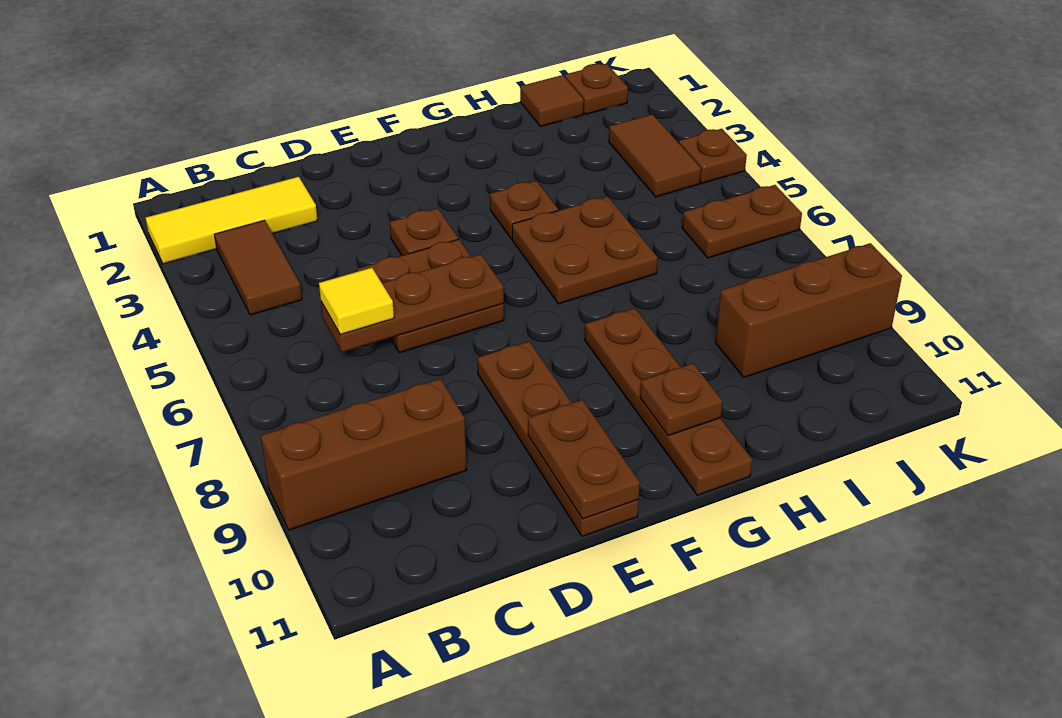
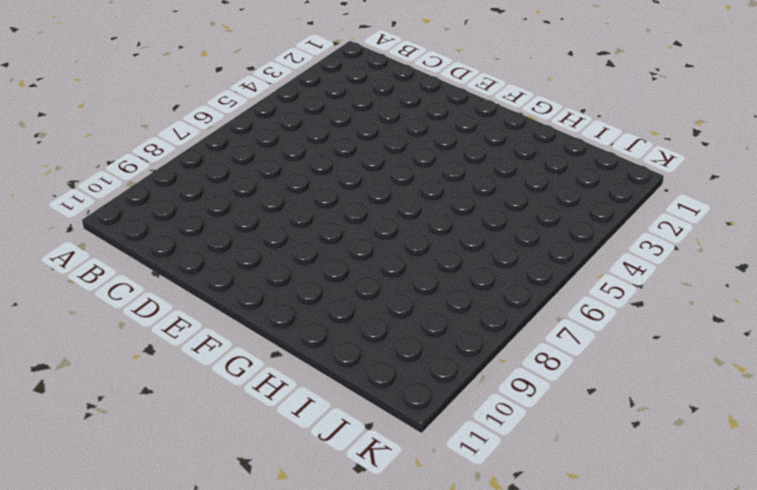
none -> yellow tile A2:C2 level 1
none -> brown brick A9:C9 level 1
none -> brown tile B3:B4 level 1

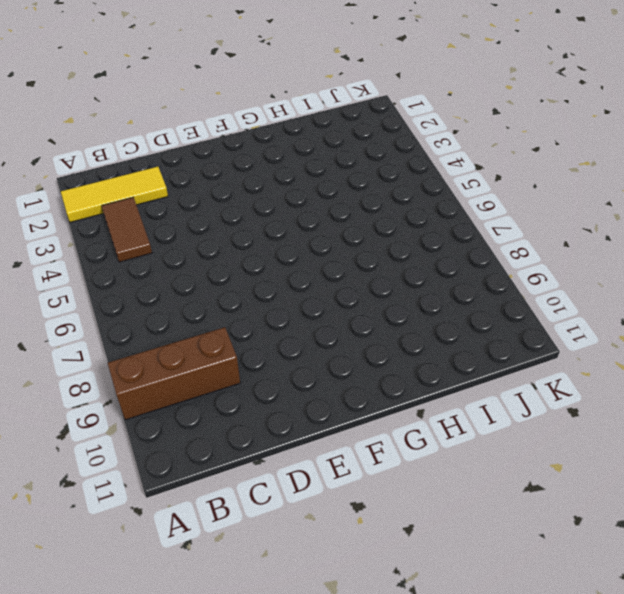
none -> brown plate D5:E6 level 1
none -> brown plate E4 level 1
none -> brown plate E8:E11 level 1

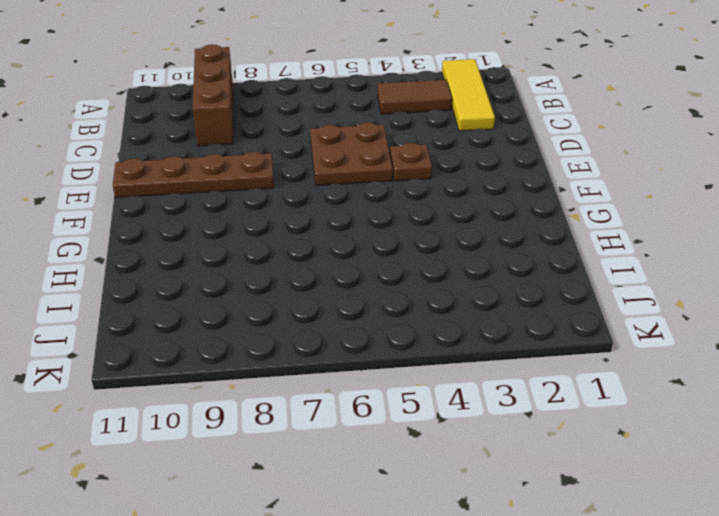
none -> brown plate G4 level 1
none -> brown plate G5:H6 level 1
none -> brown plate G8:G11 level 1

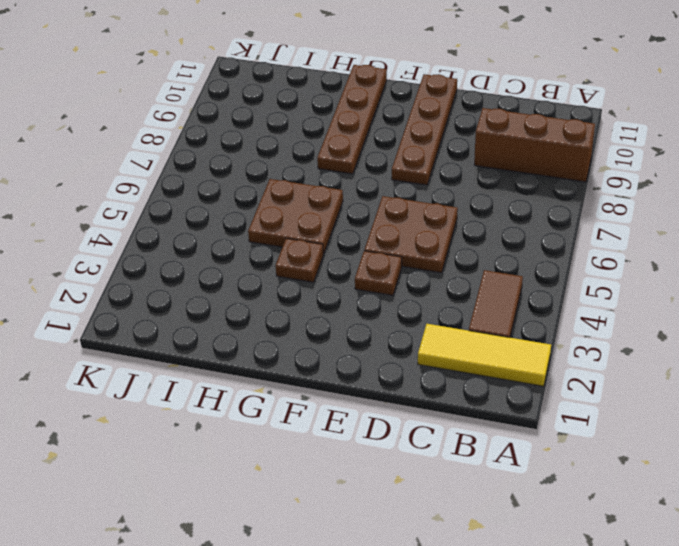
none -> brown tile I1 level 1
none -> brown brick I9:K9 level 1
none -> brown plate J1 level 1

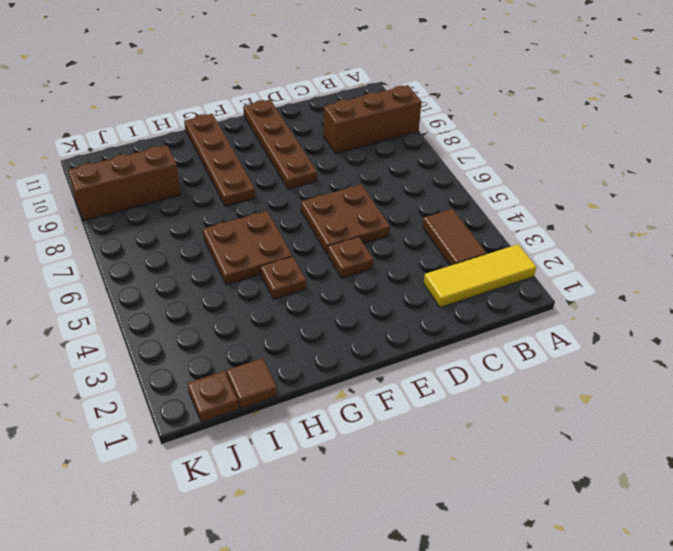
none -> brown tile J3:J4 level 1
none -> brown plate J6:K6 level 1
none -> brown plate K4 level 1

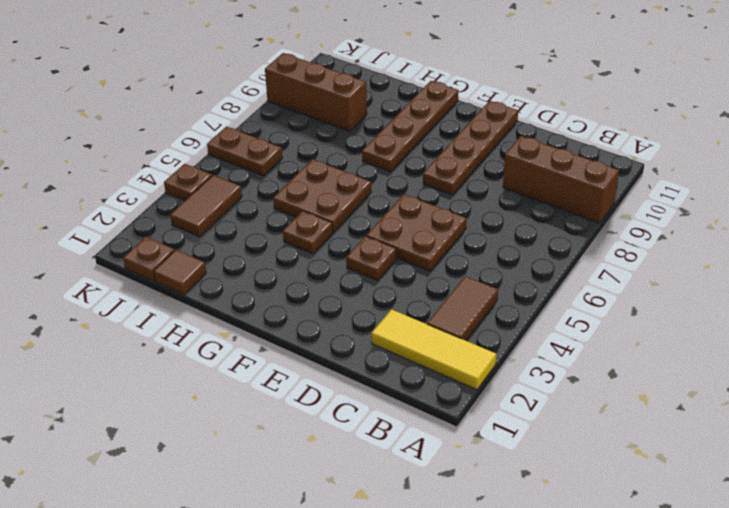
none -> brown plate C6:E6 level 2
none -> brown plate E10:E11 level 2
none -> brown plate G10 level 2

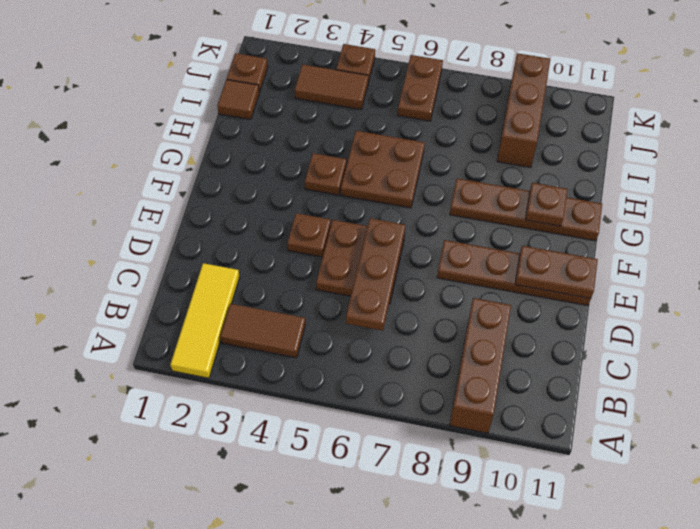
none -> yellow tile C6 level 3

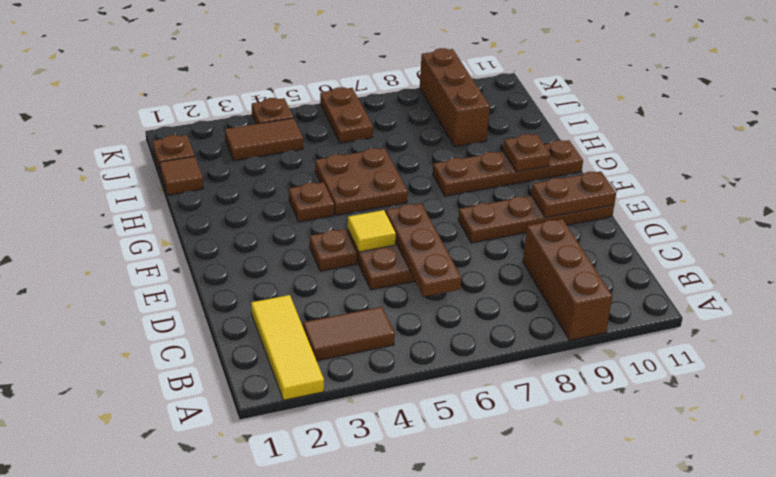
yellow tile E5 level 2 -> yellow tile C6 level 3

